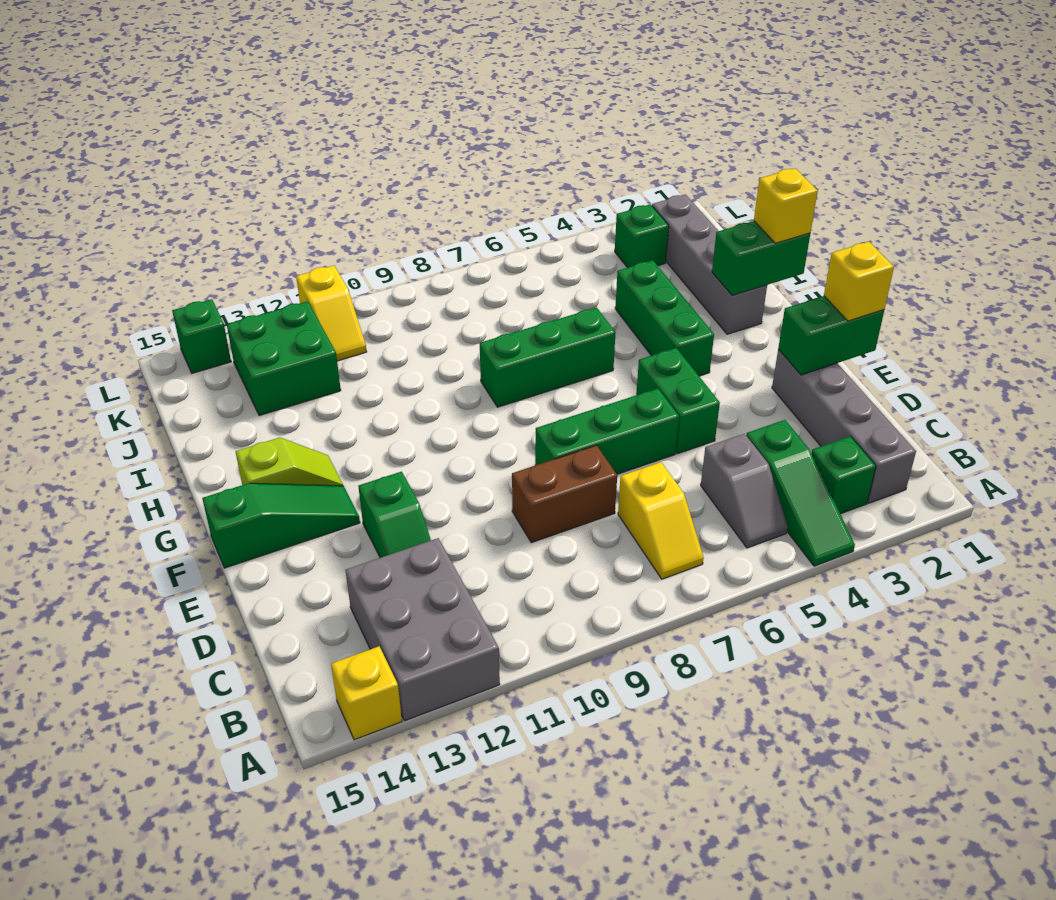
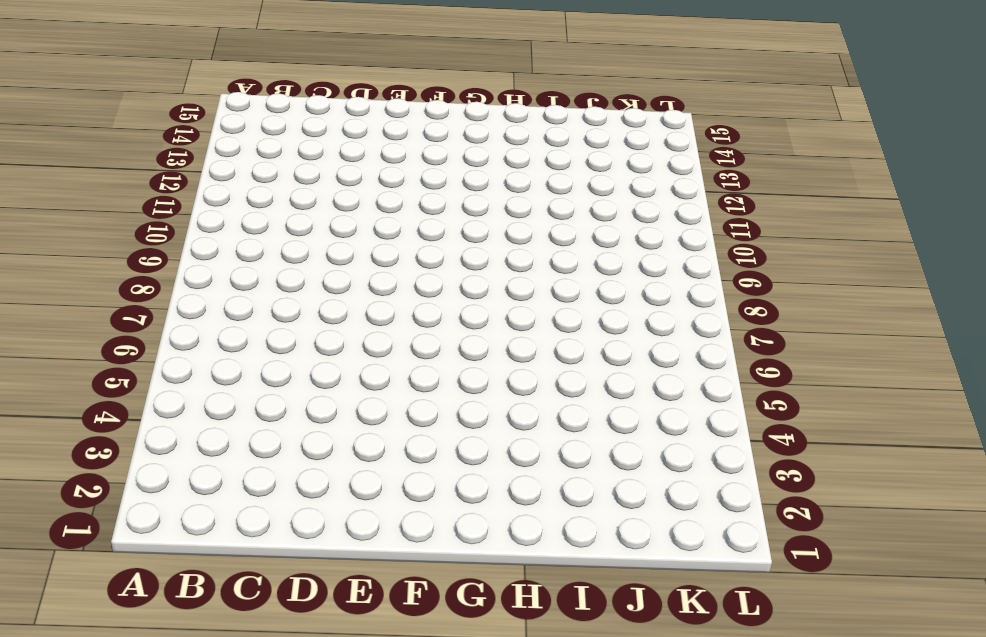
none -> green slope A4:C4 level 1 top C
none -> grey brick A12:C13 level 1
none -> yellow brick A14 level 1

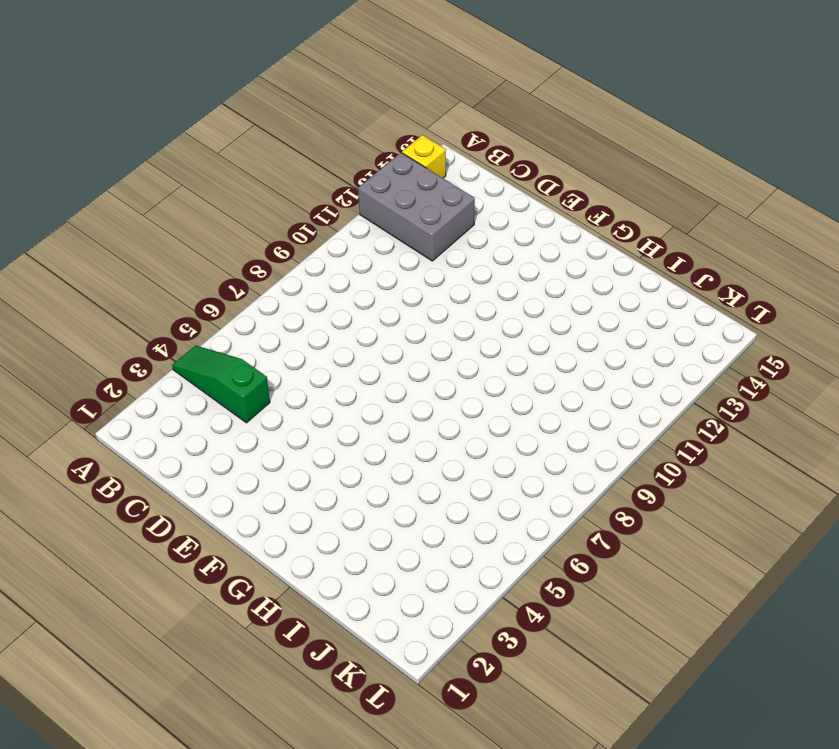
none -> grey brick B2:E2 level 1
none -> green brick B3 level 1
none -> grey slope B5:C5 level 1 top C

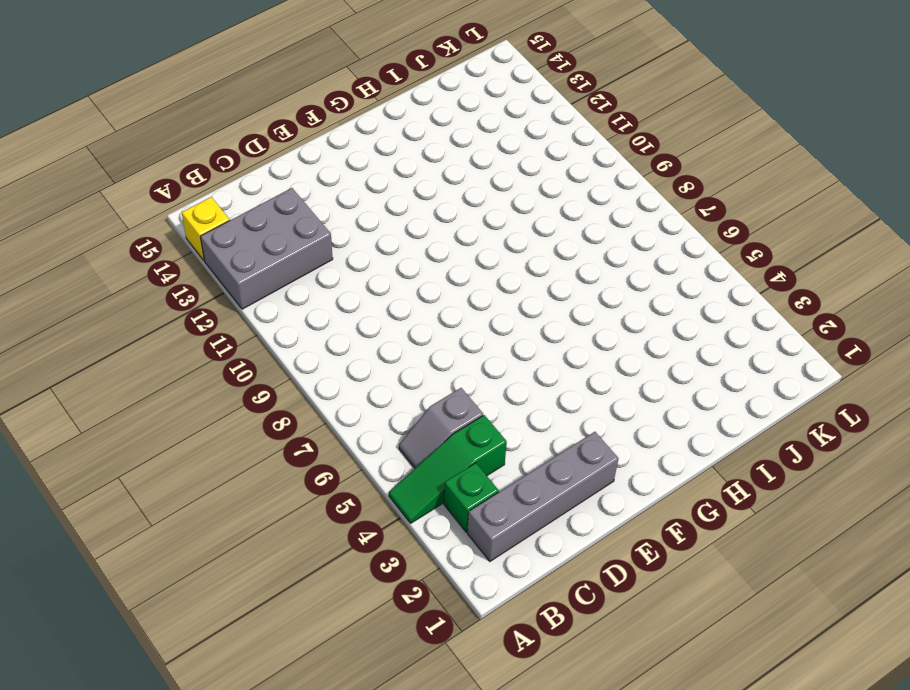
none -> yellow slope B7:C7 level 1 top C
none -> brown brick D8:D9 level 1
none -> green slope D12:E12 level 1 top E

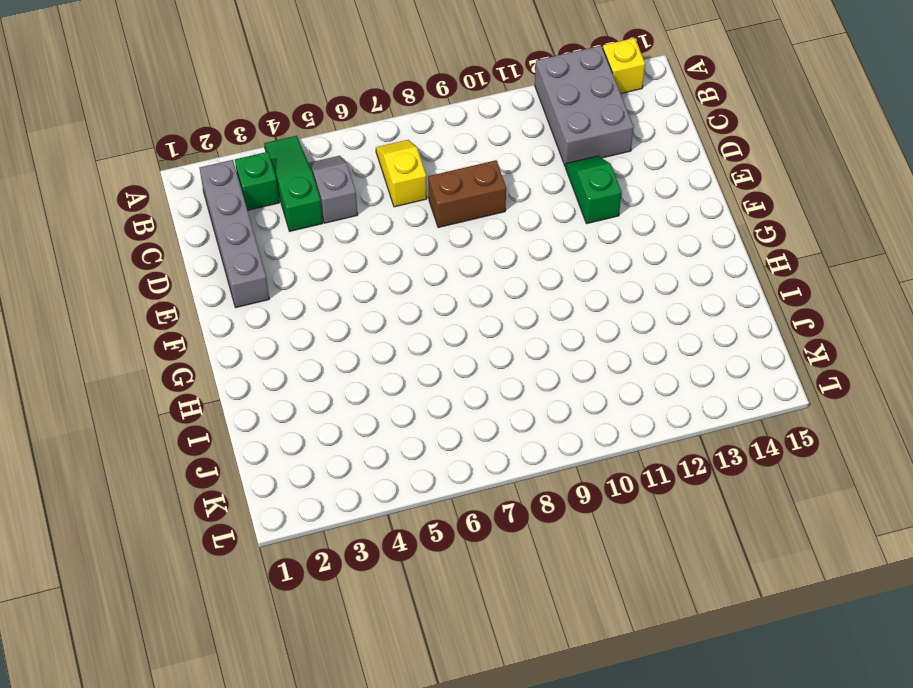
none -> green brick E5:F5 level 1
none -> green brick E6:E8 level 1
none -> green slope F13:F15 level 1 top 15

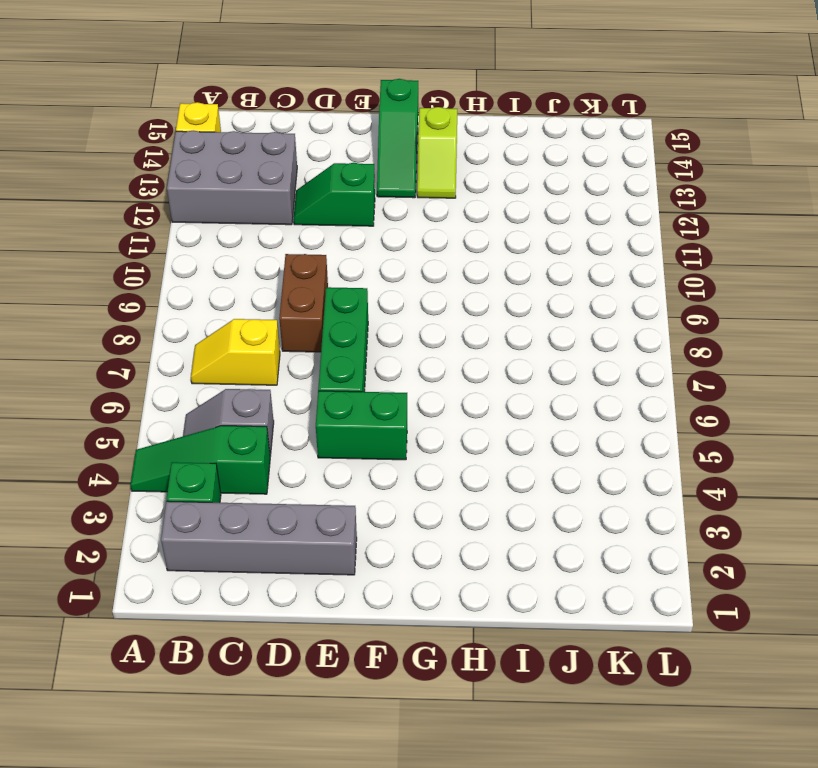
none -> green brick G4:I4 level 1
none -> grey brick H2:K2 level 1
none -> green brick H6:H8 level 1

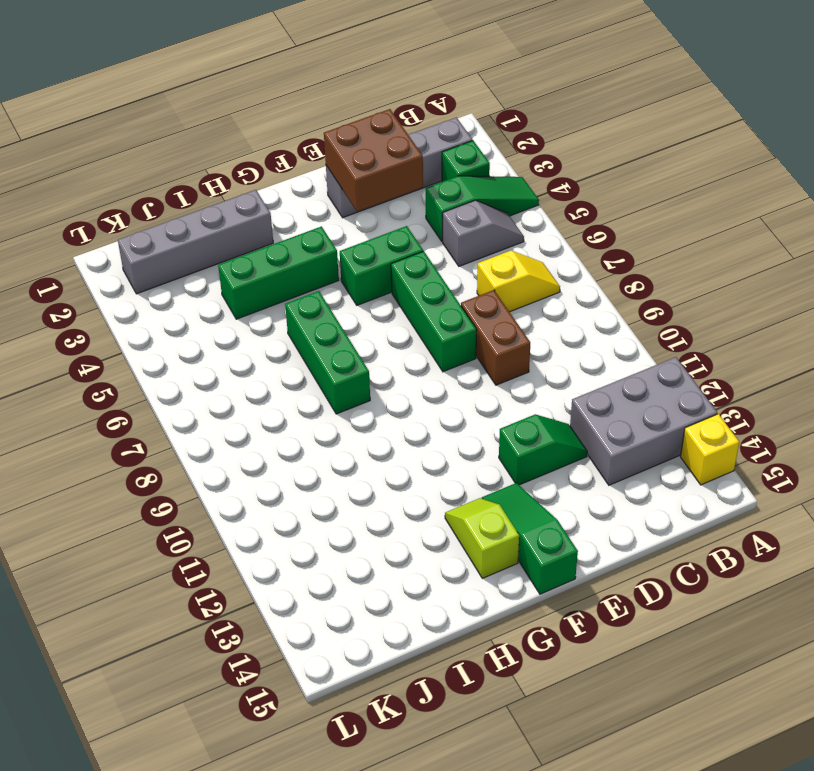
brown brick D2:E3 level 2 -> green brick E1:E2 level 2
none -> green brick J12:K13 level 1
none -> green brick K3 level 1
none -> yellow slope K11:L11 level 1 top L

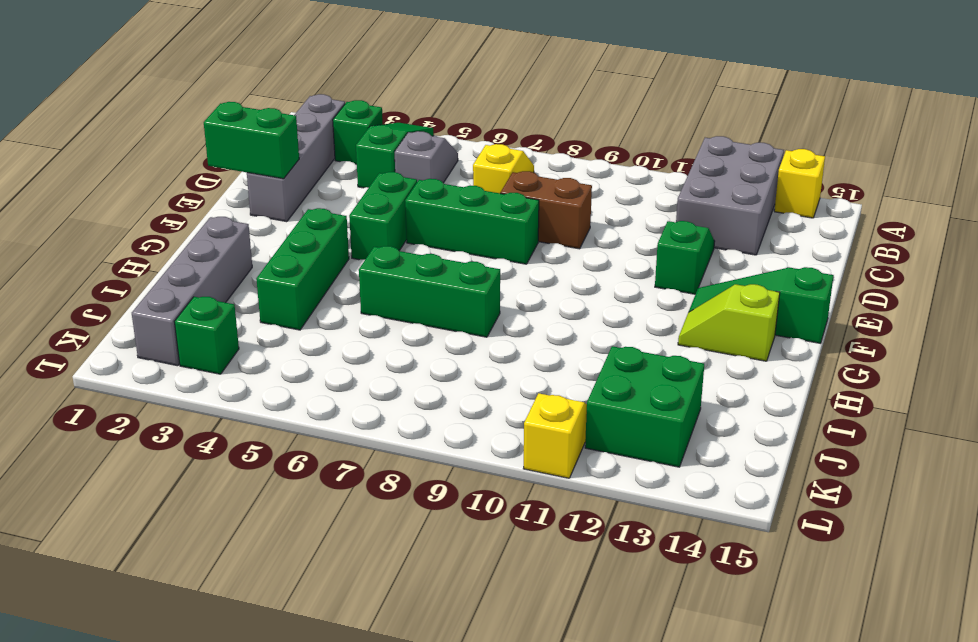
none -> green brick L14 level 1
none -> green brick H1:H2 level 2
none -> yellow brick E1 level 3

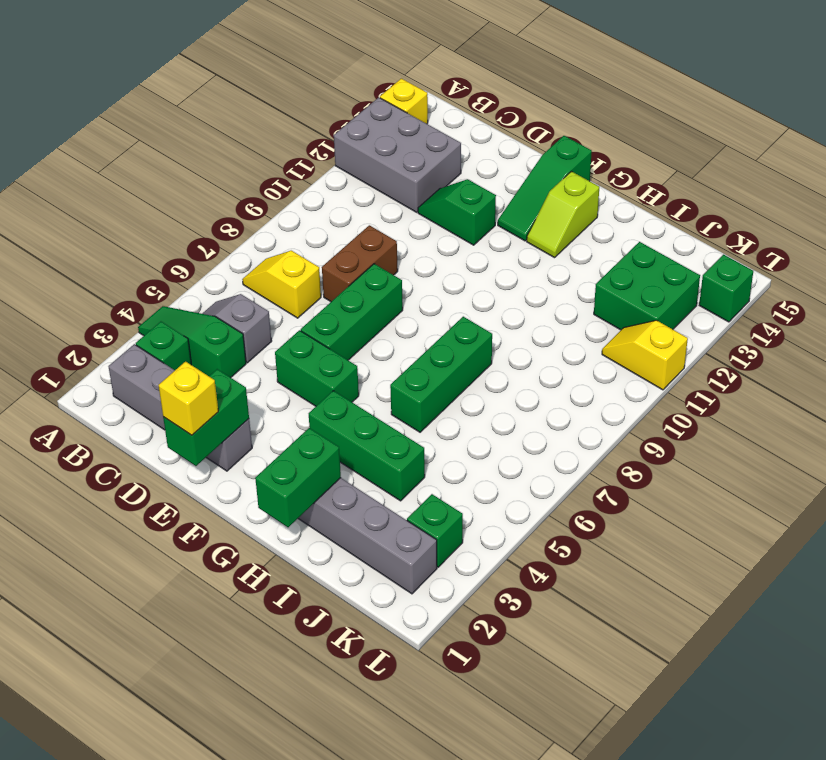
none -> yellow brick H1 level 3

